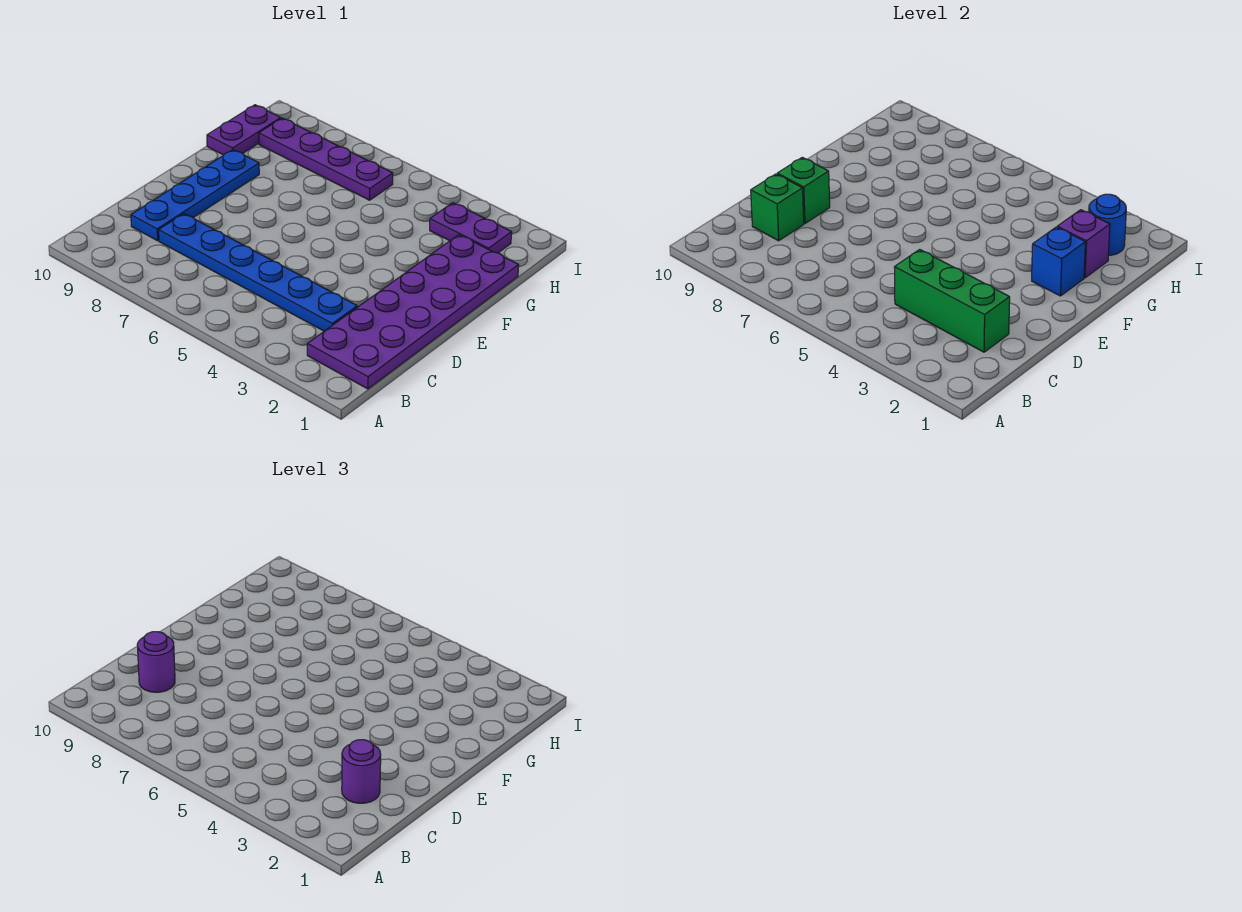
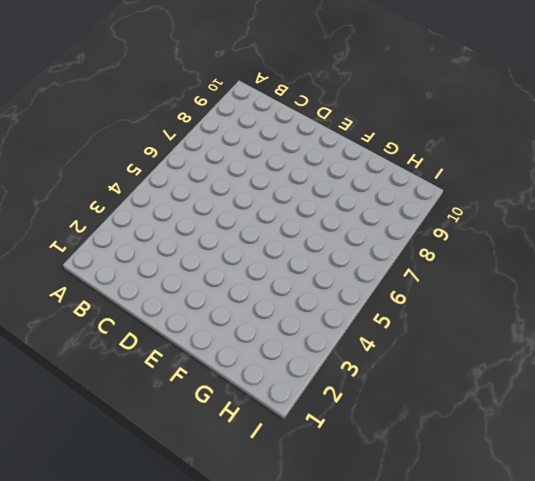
none -> purple plate B1:G2 level 1
none -> blue plate C3:C8 level 1
none -> blue plate C9:F9 level 1

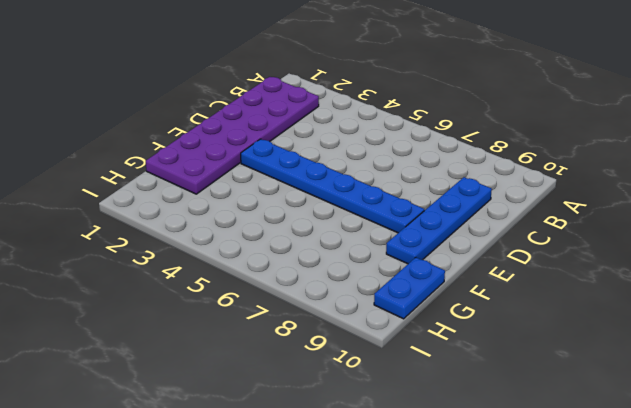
blue plate E3:E8 level 1 -> blue plate C3:C8 level 1
blue plate G10:H10 level 1 -> purple plate G10:H10 level 1
none -> purple plate H2:H3 level 1
none -> purple plate H6:H9 level 1
none -> green brick C2:C4 level 2

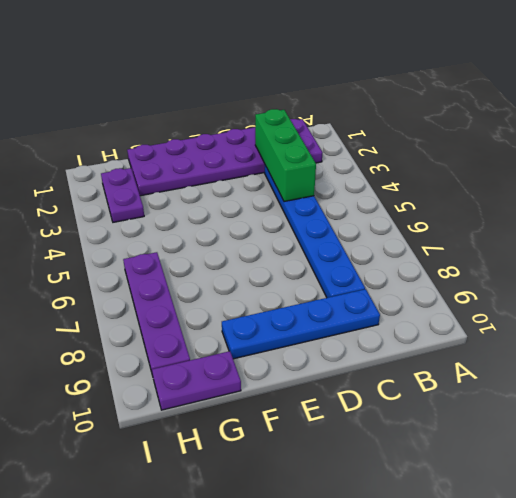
none -> green brick C9 level 2
none -> green brick D9 level 2
none -> blue brick F2 level 2

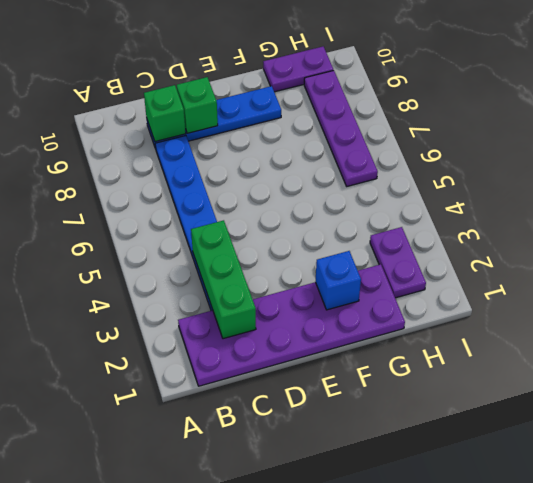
none -> purple brick G2 level 2
none -> blue round brick H2 level 2
none -> purple round brick C2 level 3

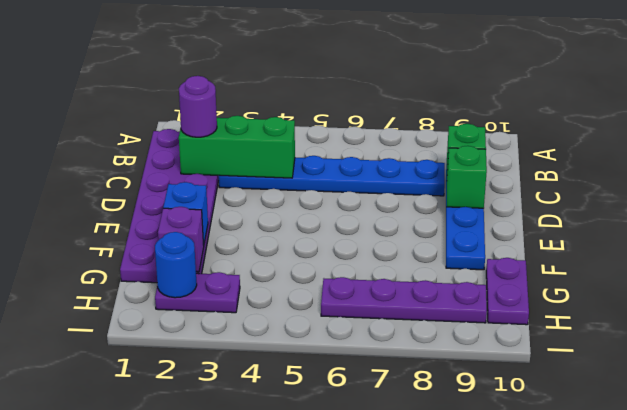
none -> purple round brick C9 level 3

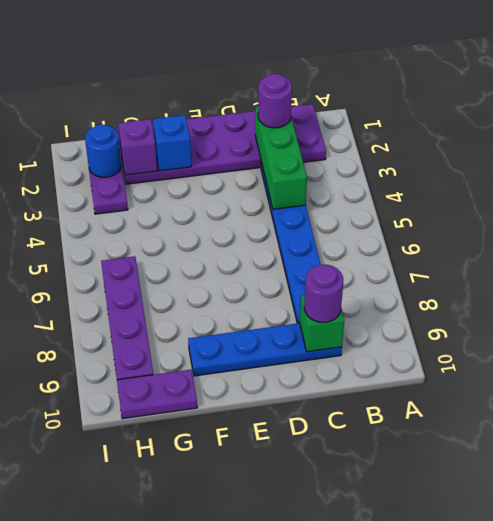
none -> green brick D9 level 2

